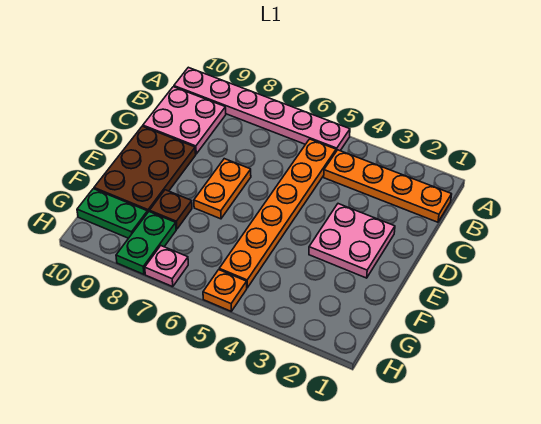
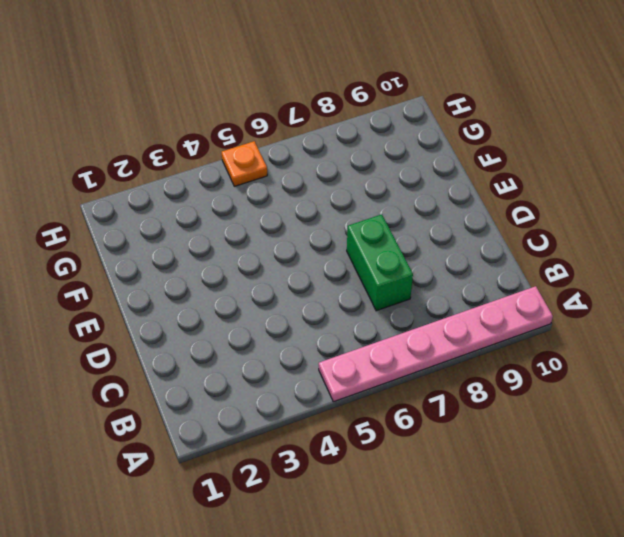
green brick C7:D7 level 1 -> orange plate D7:E7 level 1
none -> orange plate B1:B4 level 1
none -> orange plate B5:G5 level 1
none -> pink plate B9:C10 level 1

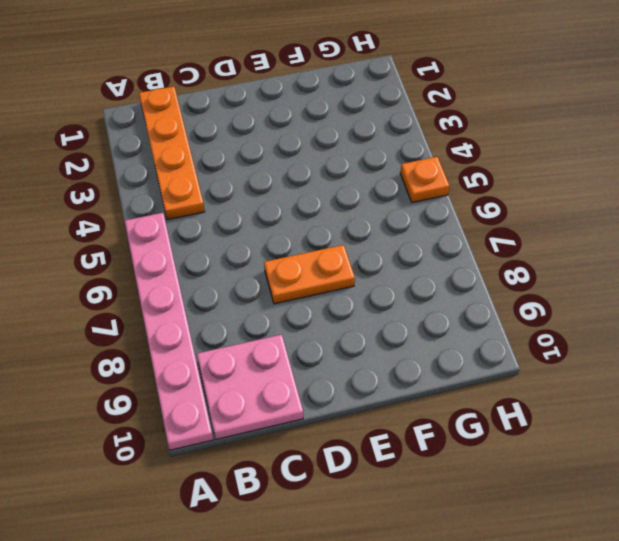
none -> orange plate B5:G5 level 1
none -> pink plate D2:E3 level 1
none -> brown plate D9:F10 level 1

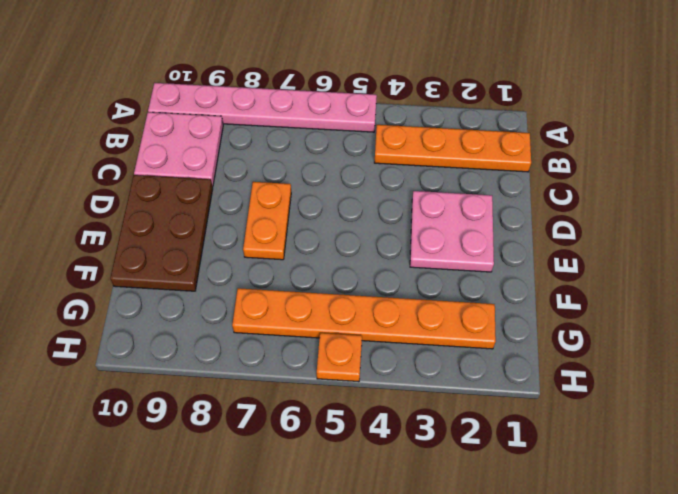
orange plate G2:G7 level 1 -> orange plate B5:G5 level 1
none -> brown plate F8 level 1
none -> green plate G8:H8 level 1
none -> green plate G9:G10 level 1

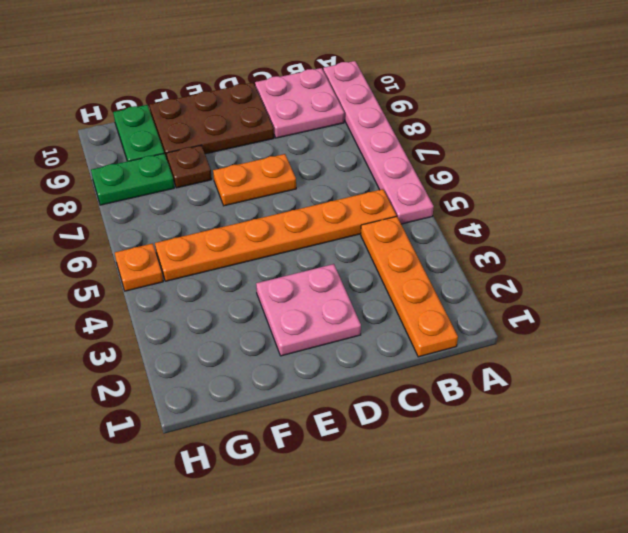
none -> pink plate H7 level 1

